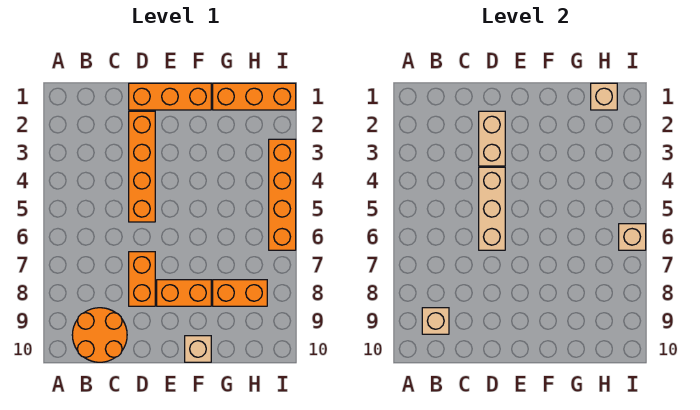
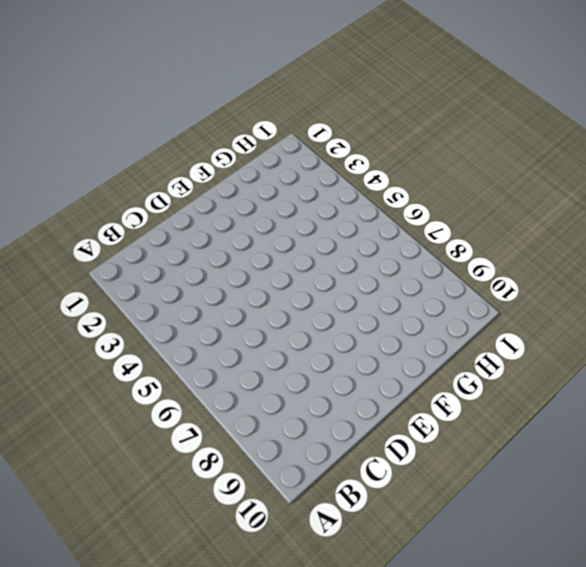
none -> orange round brick B9:C10 level 1
none -> orange brick D1:F1 level 1
none -> orange brick D2:D5 level 1

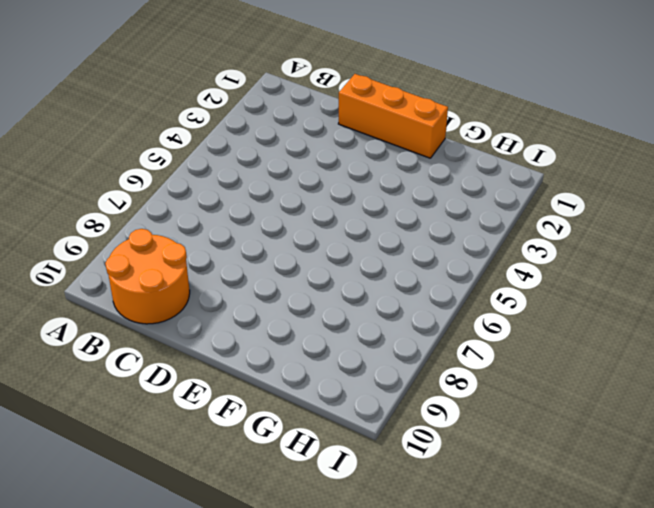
none -> orange brick D2:D5 level 1
none -> orange brick D7:D8 level 1
none -> orange brick E8:F8 level 1

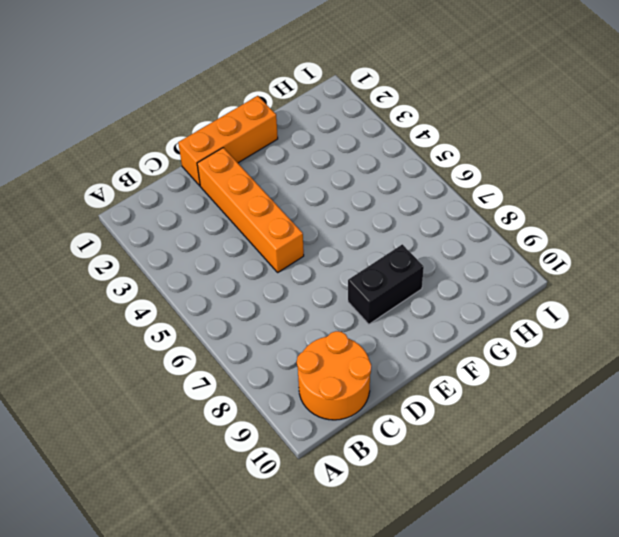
black brick E8:F8 level 1 -> orange brick E8:F8 level 1
none -> orange brick D7:D8 level 1
none -> tan brick F10 level 1
none -> orange brick G1:I1 level 1

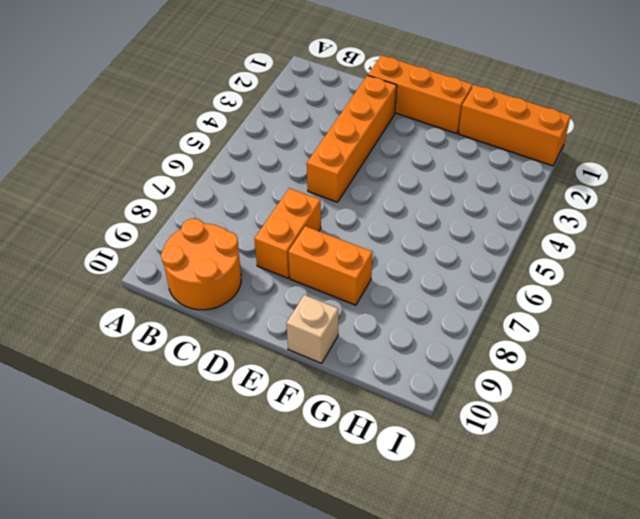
none -> orange brick G8:H8 level 1
none -> orange brick I3:I6 level 1
none -> tan brick B9 level 2

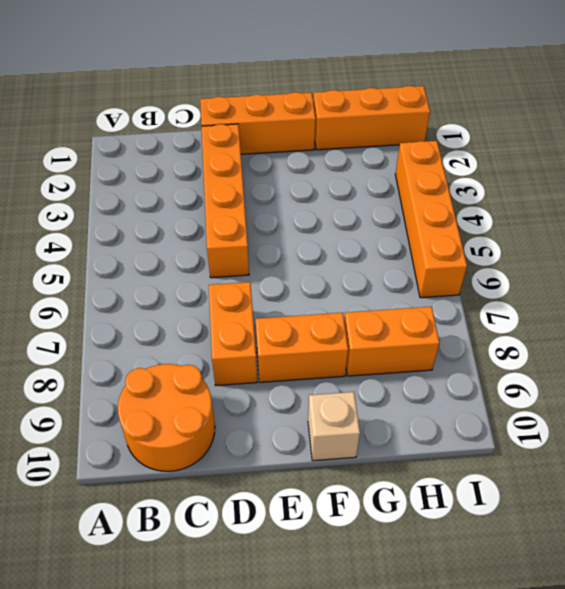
none -> tan brick B9 level 2
none -> tan brick D2:D3 level 2
none -> tan brick D4:D6 level 2

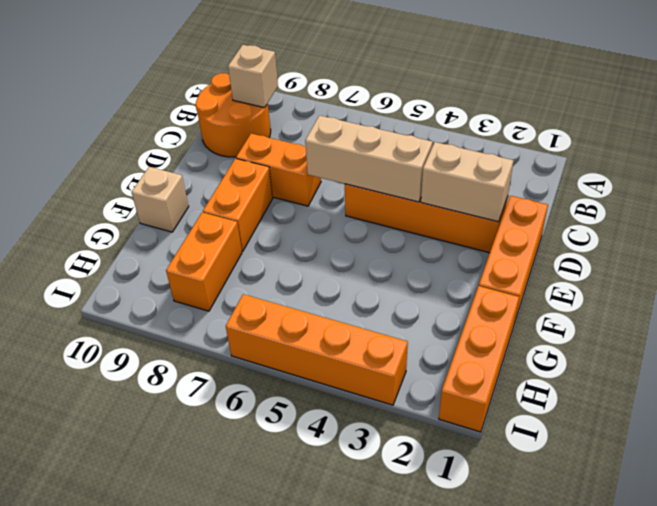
none -> tan brick H1 level 2
none -> tan brick I6 level 2

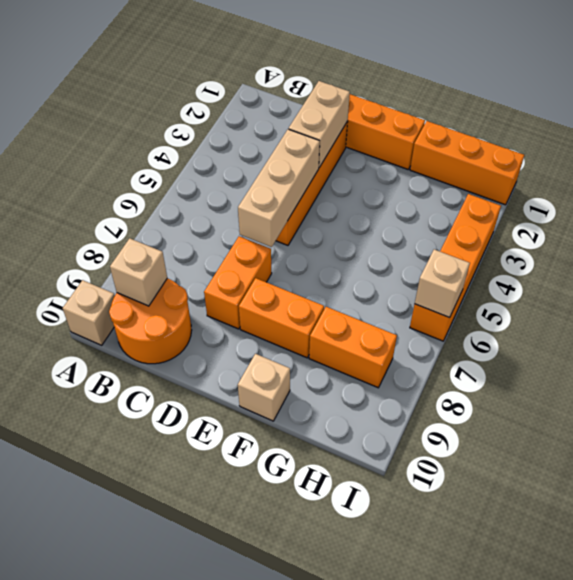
tan brick A10 level 1 -> tan brick H1 level 2

